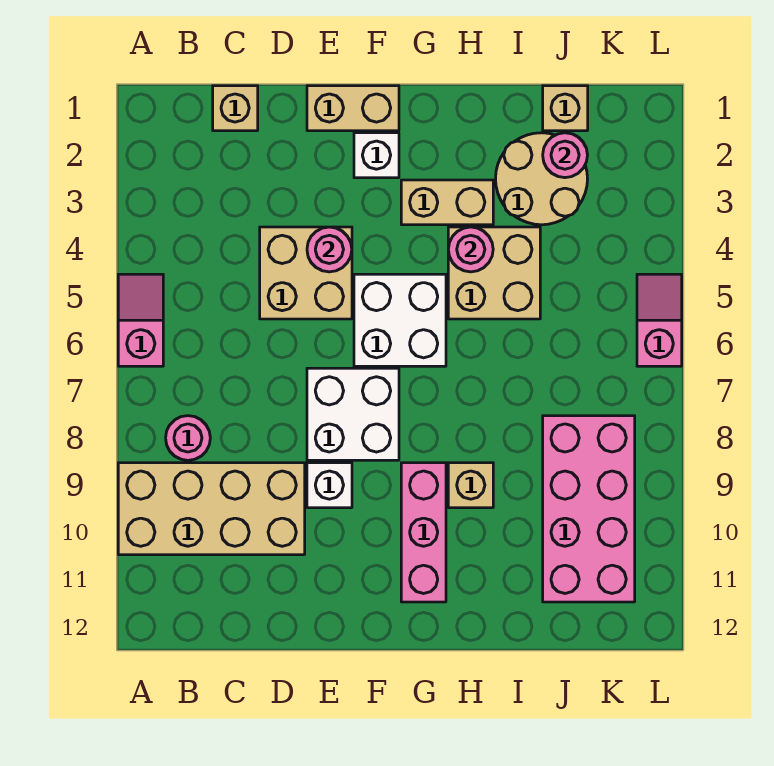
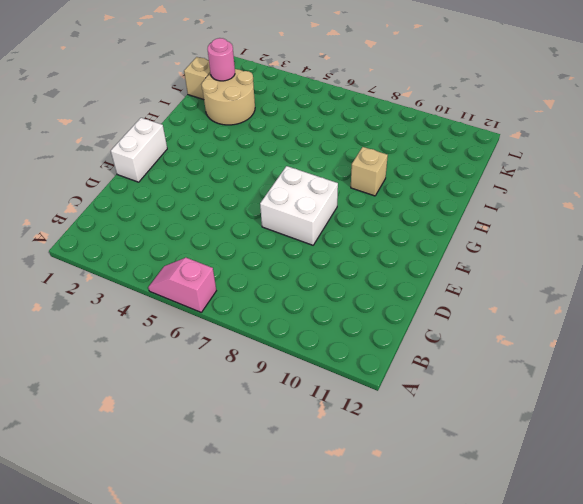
white brick E1:F1 level 1 -> tan brick E1:F1 level 1
none -> tan brick A9:D10 level 1
none -> pink round brick B8 level 1
none -> tan brick C1 level 1

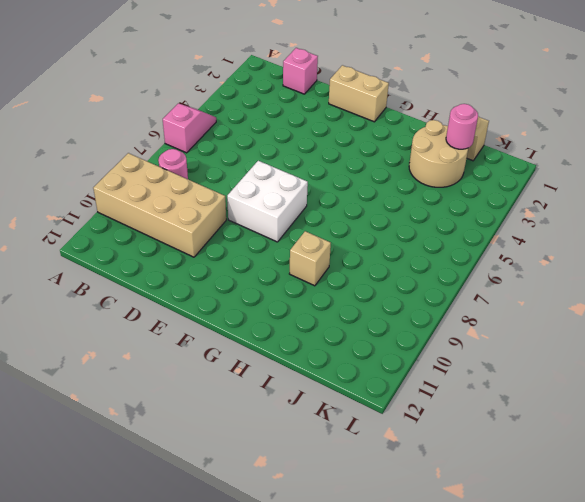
pink brick C1 level 1 -> tan brick C1 level 1
none -> tan brick D4:E5 level 1
none -> white brick E9 level 1
none -> white brick F2 level 1

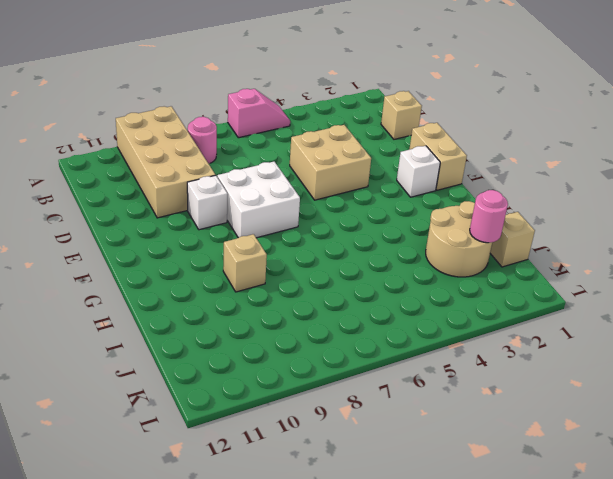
none -> white brick F5:G6 level 1
none -> tan brick G3:H3 level 1
none -> pink brick G9:G11 level 1

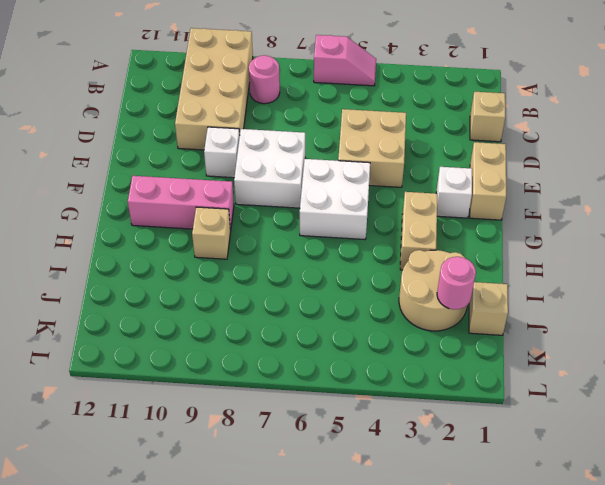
none -> tan brick H4:I5 level 1
none -> pink brick J8:K11 level 1
none -> pink slope L5:L6 level 1 top 6

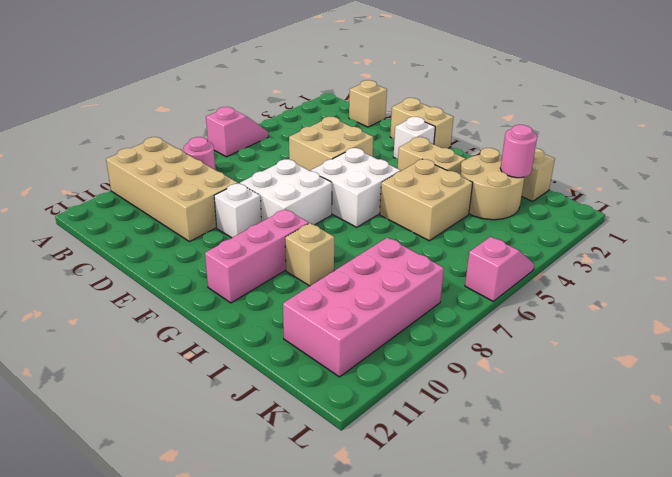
none -> pink round brick E4 level 2
none -> pink round brick H4 level 2

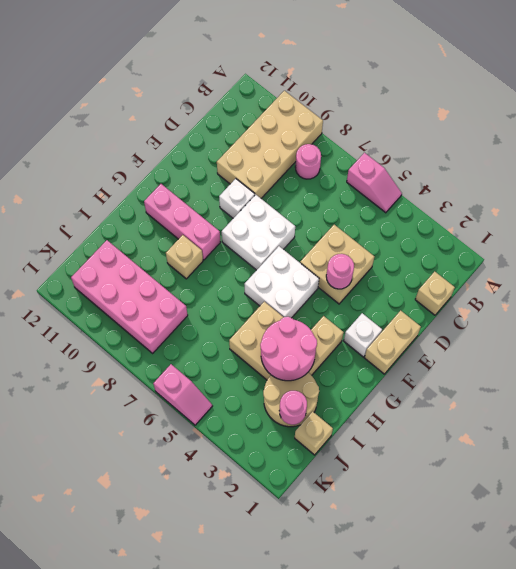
pink round brick H3:I4 level 2 -> pink round brick H4 level 2

